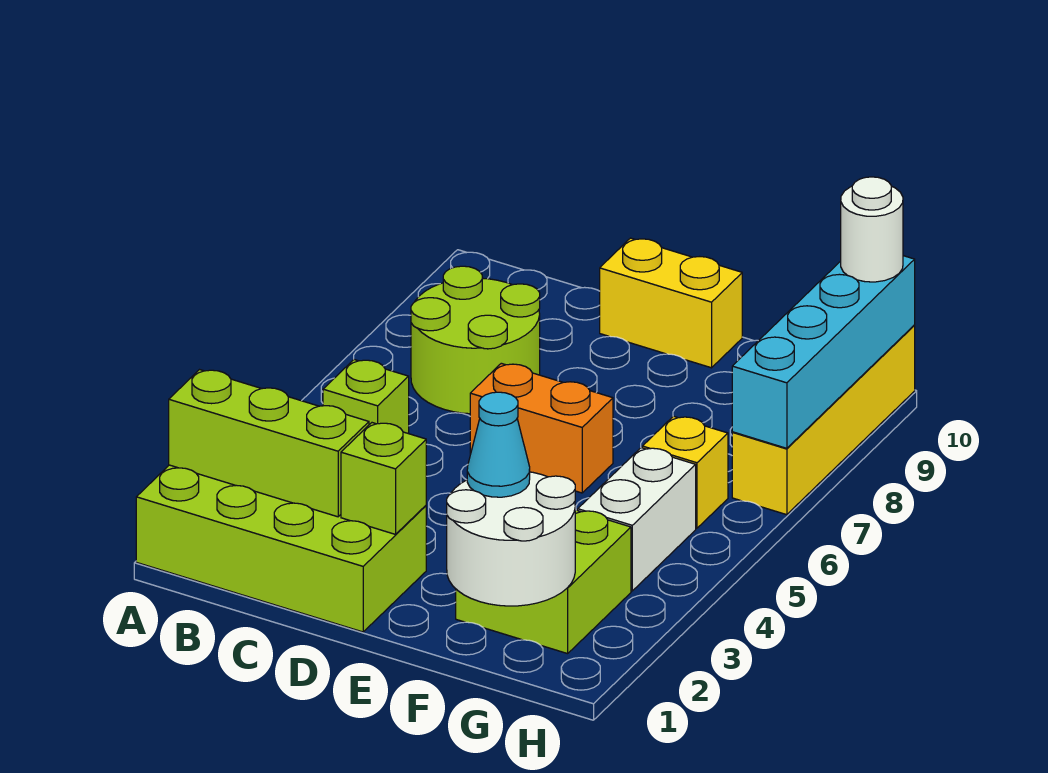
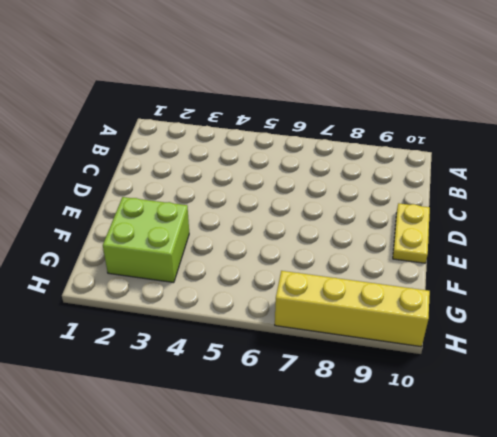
yellow plate D10:E10 level 1 -> yellow brick D10:E10 level 1
none -> lime brick A1:D2 level 1
none -> lime brick B5 level 1
none -> lime round brick B7:C8 level 1

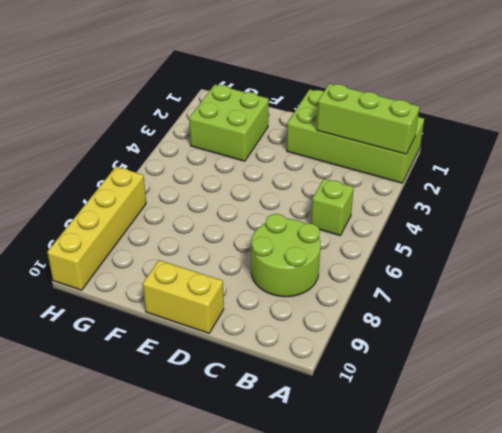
none -> orange brick D6:E6 level 1
none -> white brick G4:G5 level 1
none -> yellow brick G6 level 1

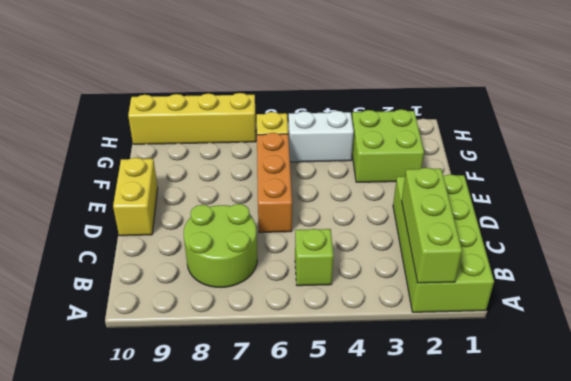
orange brick D6:F6 level 1 -> orange brick D6:E6 level 1
none -> lime brick D2 level 2
none -> white round brick F1:G2 level 2
none -> cyan brick H7:H10 level 2

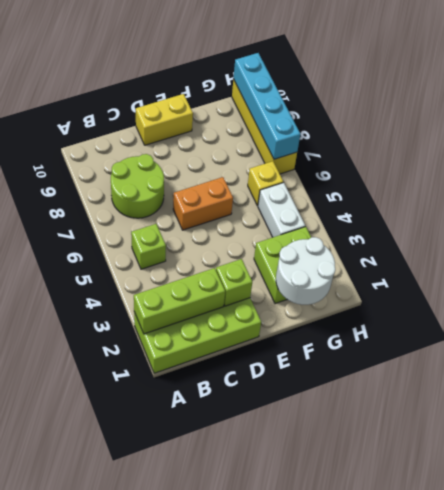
none -> cyan cone F2 level 3
none -> white round brick H10 level 3

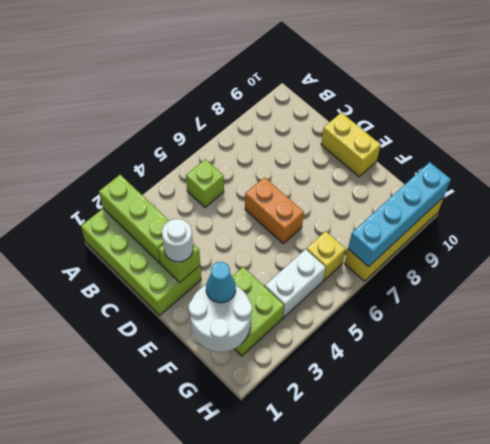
white round brick D2 level 3 -> white round brick H10 level 3
none -> lime round brick B7:C8 level 1

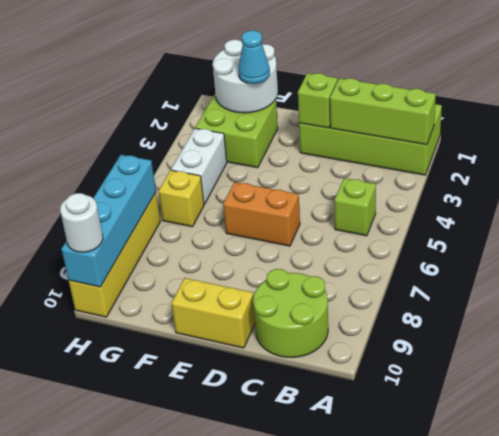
lime round brick B9:C10 level 1 -> lime round brick B7:C8 level 1

